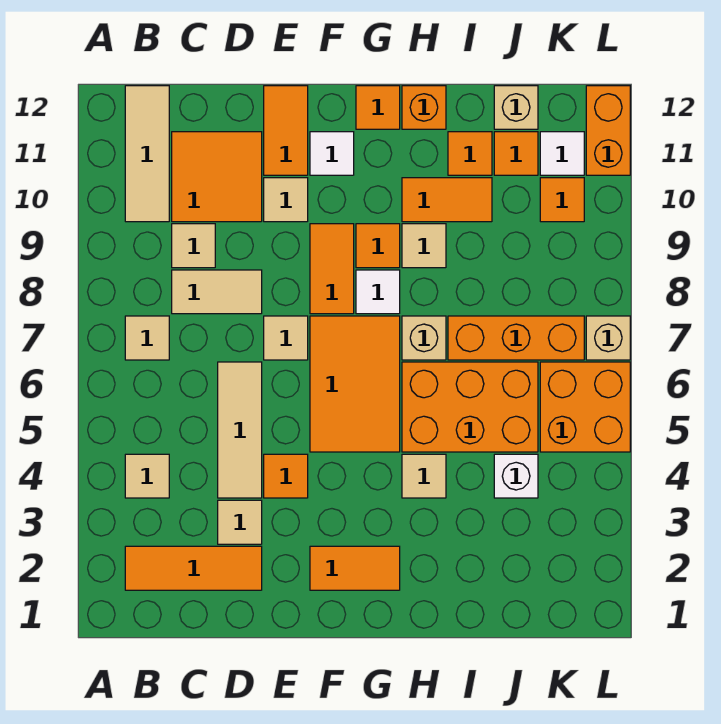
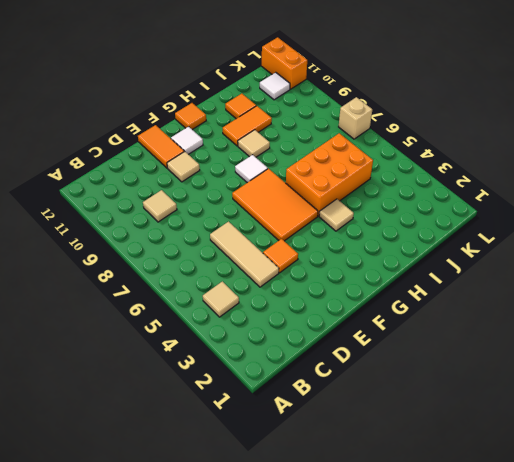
none -> orange tile B2:D2 level 1
none -> tan tile B7 level 1
none -> tan tile B10:B12 level 1
none -> tan tile C8:D8 level 1

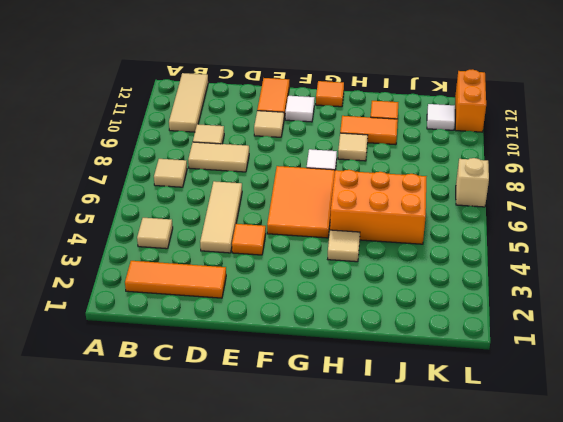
none -> orange tile C10:D11 level 1
none -> tan tile D3 level 1
none -> tan tile E7 level 1
none -> orange tile F2:G2 level 1

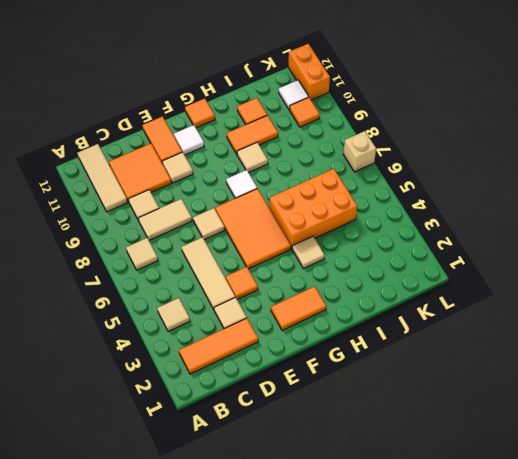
none -> orange tile F8:F9 level 1
none -> orange tile G9 level 1
none -> tan brick H7 level 1
none -> orange brick H12 level 1

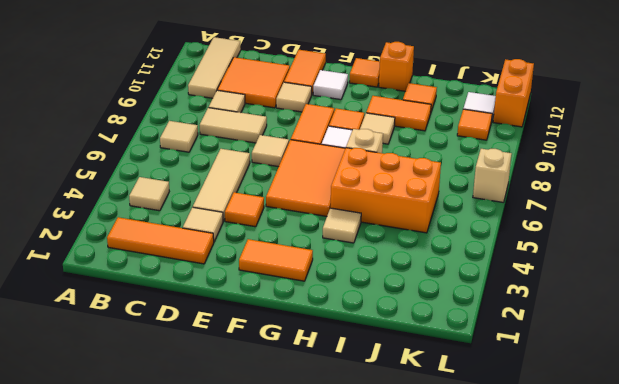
none -> orange brick I7:K7 level 1
none -> white brick J4 level 1
none -> orange tile J11 level 1
none -> tan brick J12 level 1

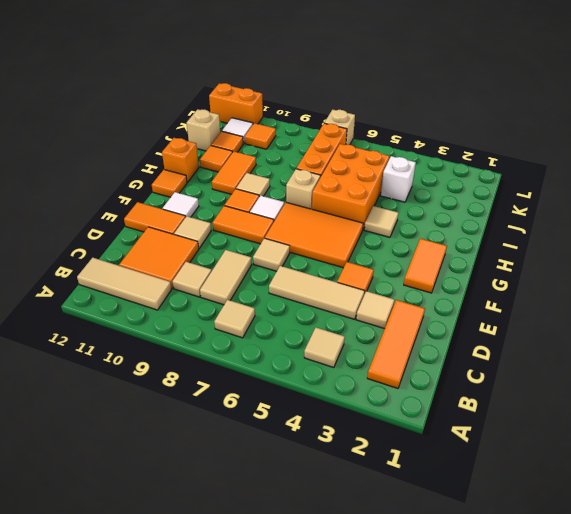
none -> orange brick K5:L6 level 1

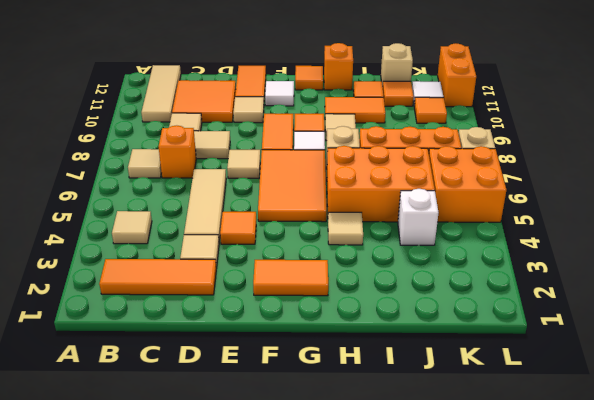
orange brick C7 level 1 -> none

